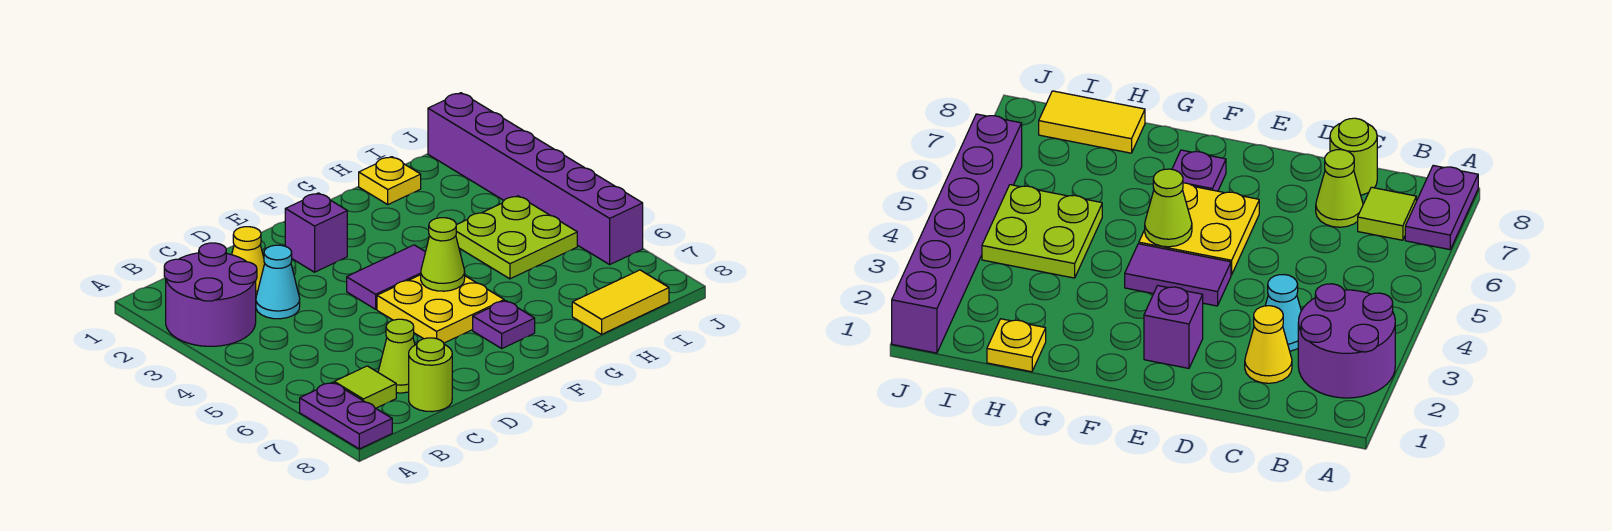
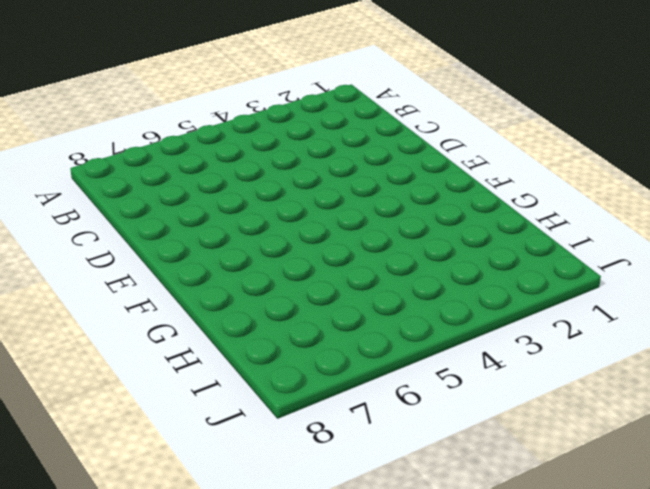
none -> purple round brick A2:B3 level 1
none -> purple plate A7:A8 level 1
none -> lime tile B7 level 1

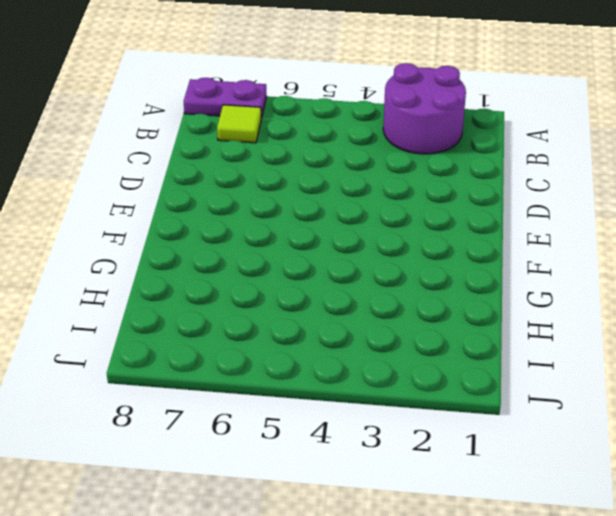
none -> yellow cone C2 level 1
none -> cyan cone C3 level 1
none -> lime cone C7 level 1

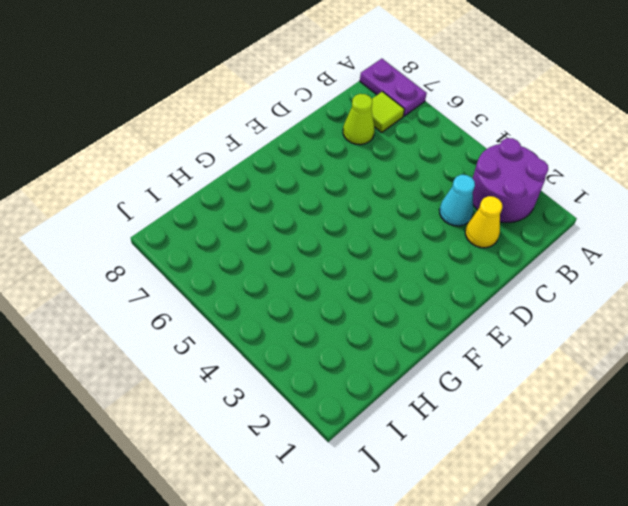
none -> lime round brick C8 level 1
none -> purple brick E2 level 1
none -> purple tile E4:F4 level 1

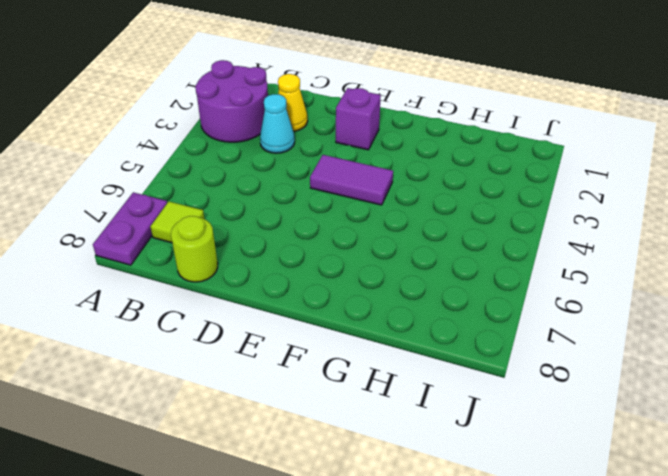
none -> lime cone C7 level 1
none -> yellow plate E5:F6 level 1
none -> purple plate F7 level 1

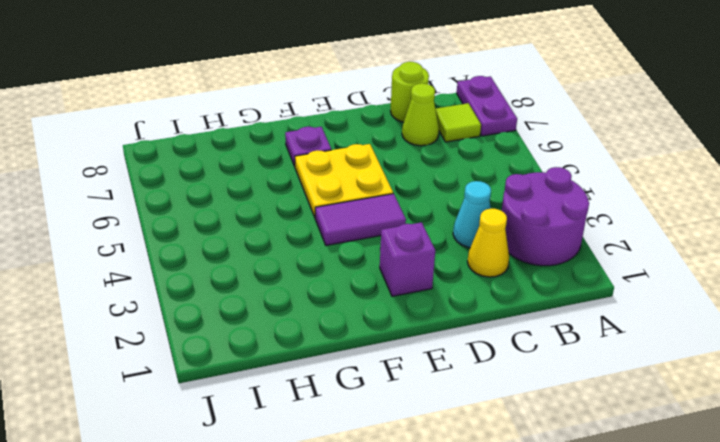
none -> yellow plate H1 level 1
none -> lime plate H4:I5 level 1
none -> yellow tile H8:I8 level 1

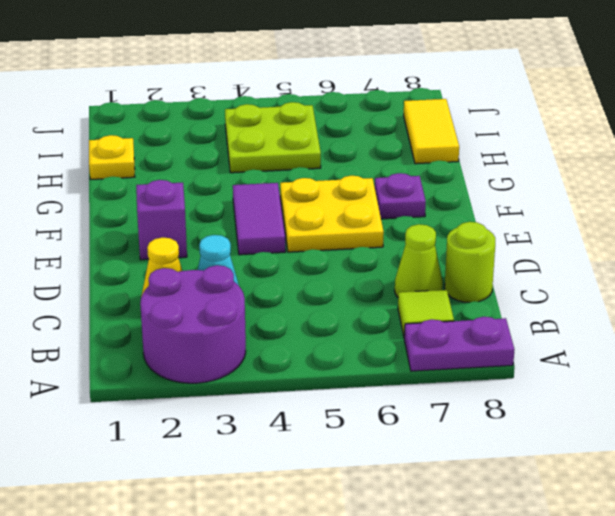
none -> purple brick J1:J6 level 1
none -> lime cone F5 level 2

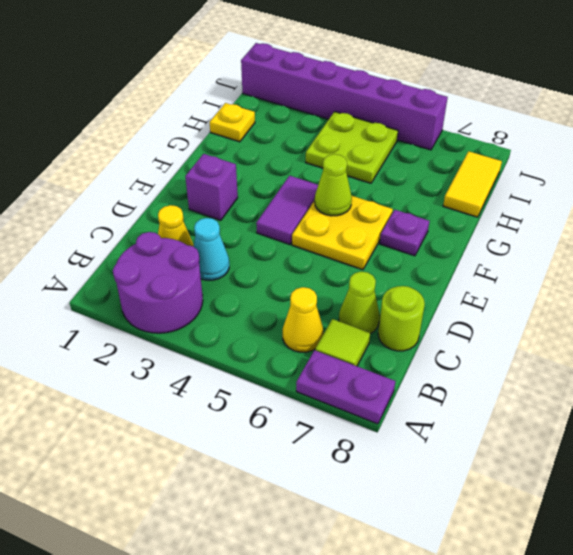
yellow cone B6 level 1 -> none

